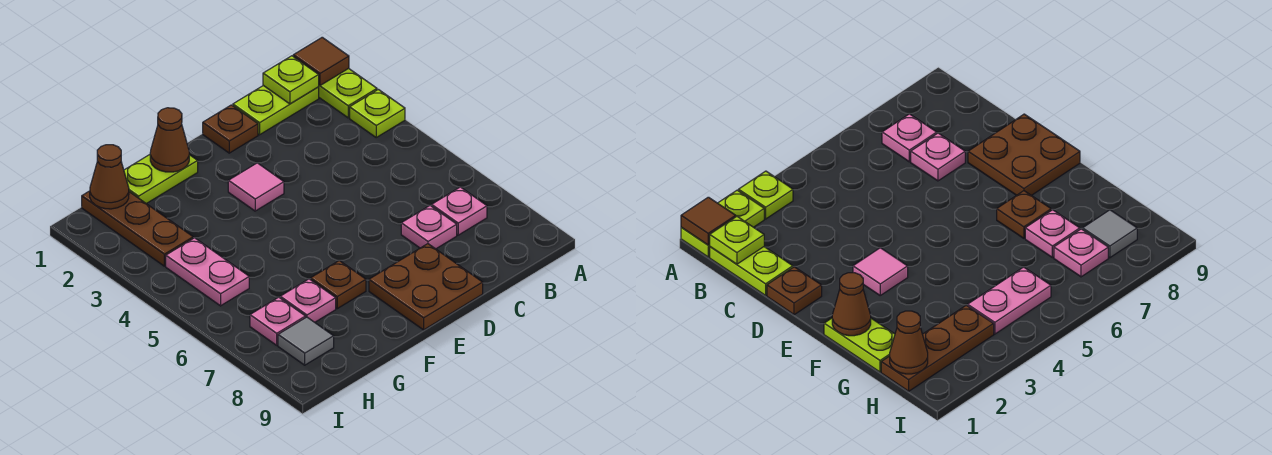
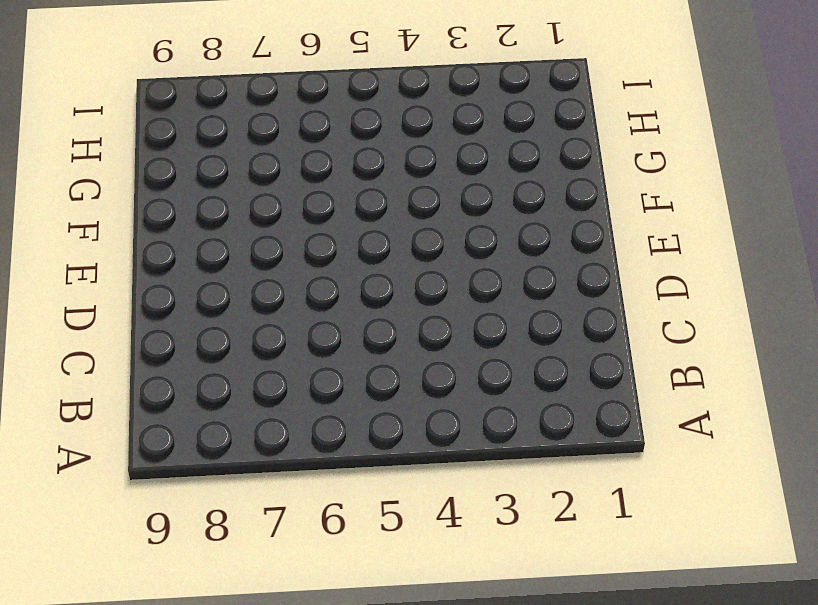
none -> lime plate A1:A2 level 1
none -> lime plate A3 level 1
none -> lime plate B1:C1 level 1

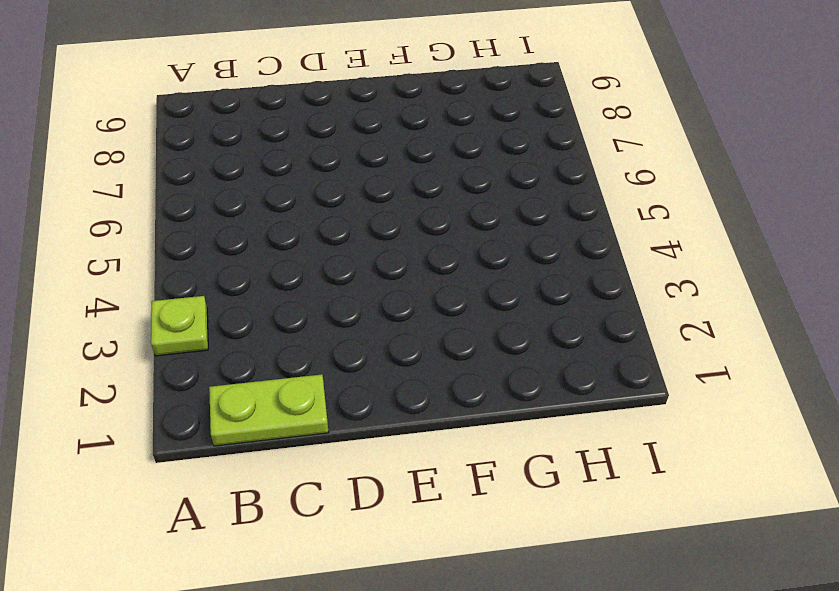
none -> lime plate A1:A2 level 1
none -> pink plate B7 level 1
none -> pink plate C7 level 1

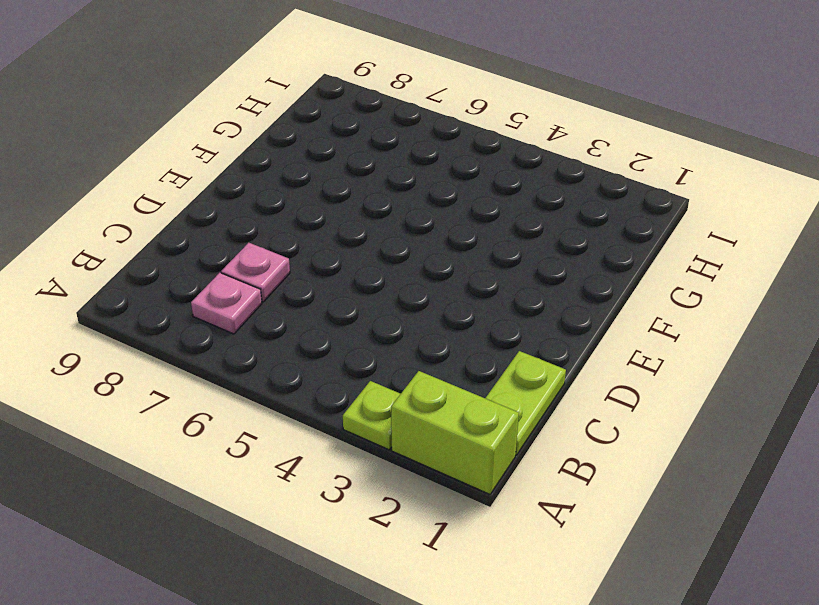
lime brick A1:A2 level 1 -> lime plate A1:A2 level 1
none -> brown plate D1 level 1
none -> brown plate D8:E9 level 1
none -> pink tile E3 level 1

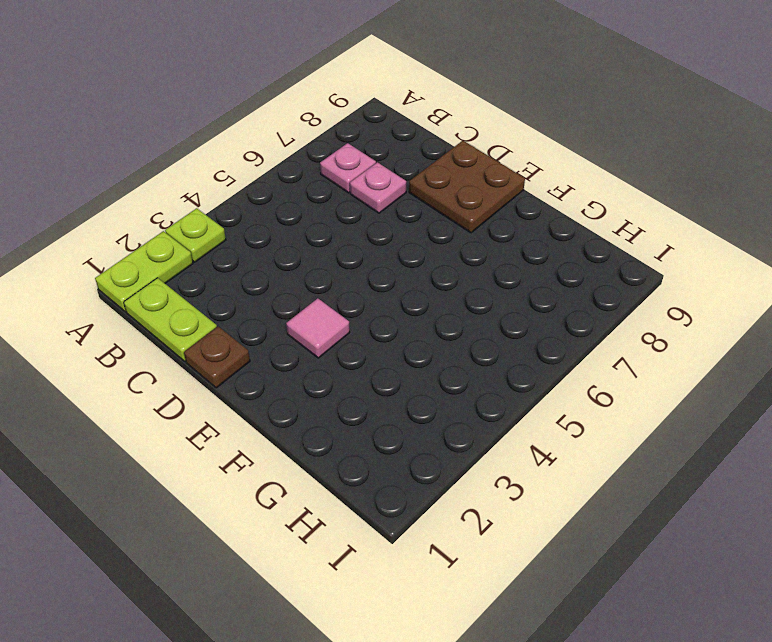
none -> lime plate F1:G1 level 1
none -> brown plate F7 level 1
none -> pink plate G7 level 1

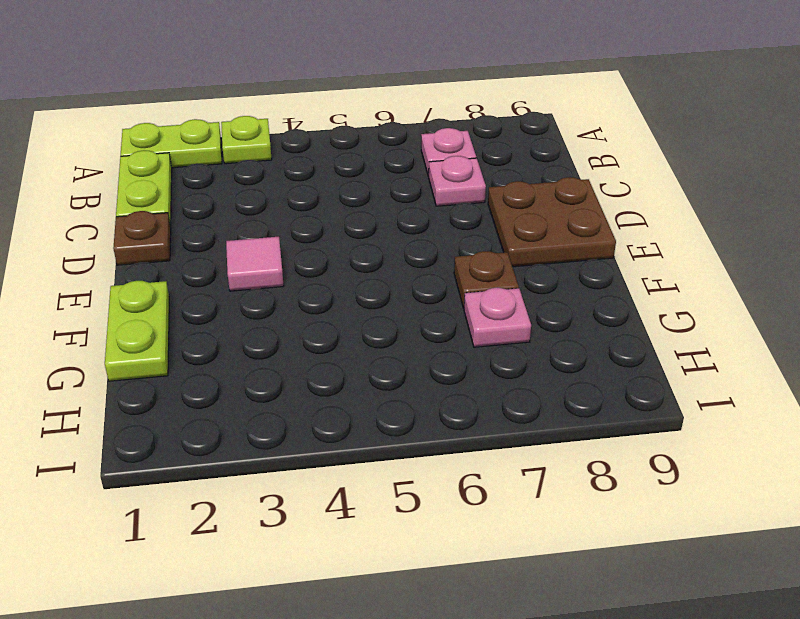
none -> brown plate H1:H3 level 1
none -> pink plate H4:H5 level 1
none -> pink plate H7 level 1

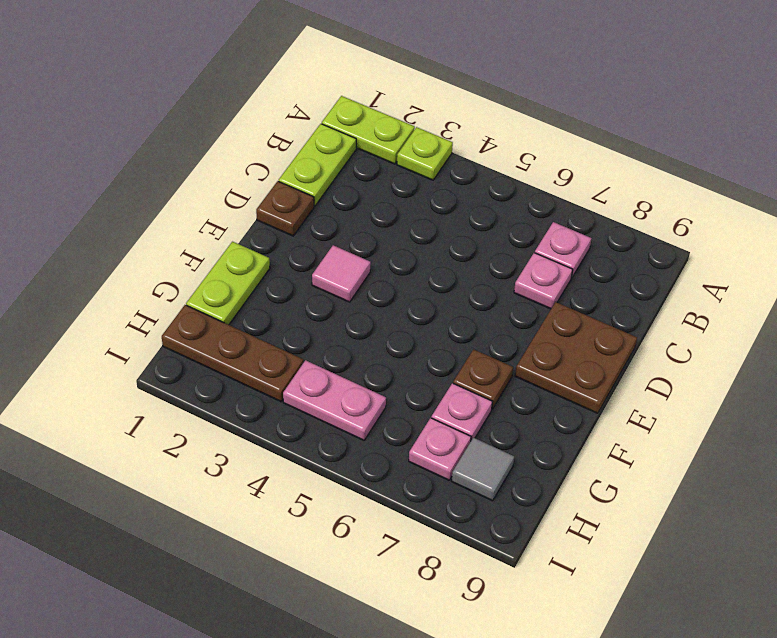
none -> brown tile A1 level 2
none -> lime plate B1 level 2
none -> brown cone F1 level 2

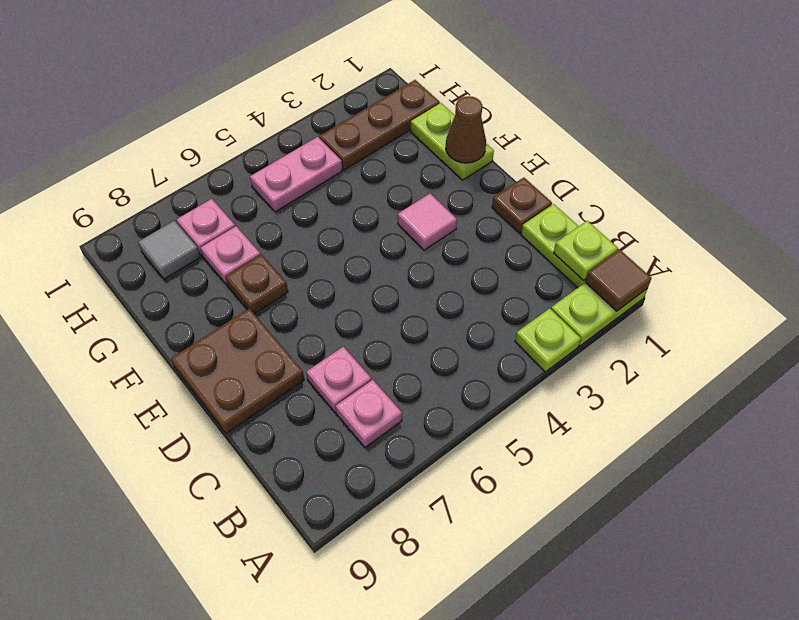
none -> brown cone H1 level 2

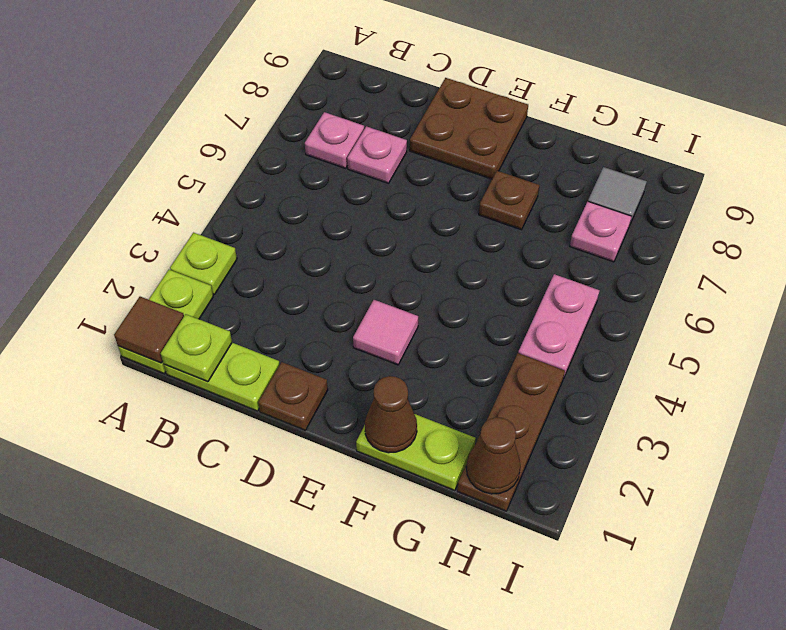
none -> pink plate G7 level 1

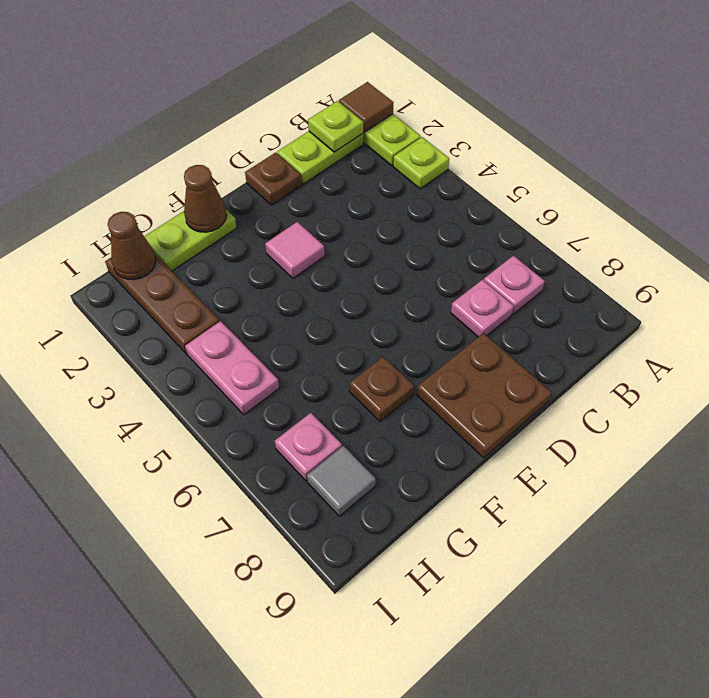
none -> pink plate G7 level 1

